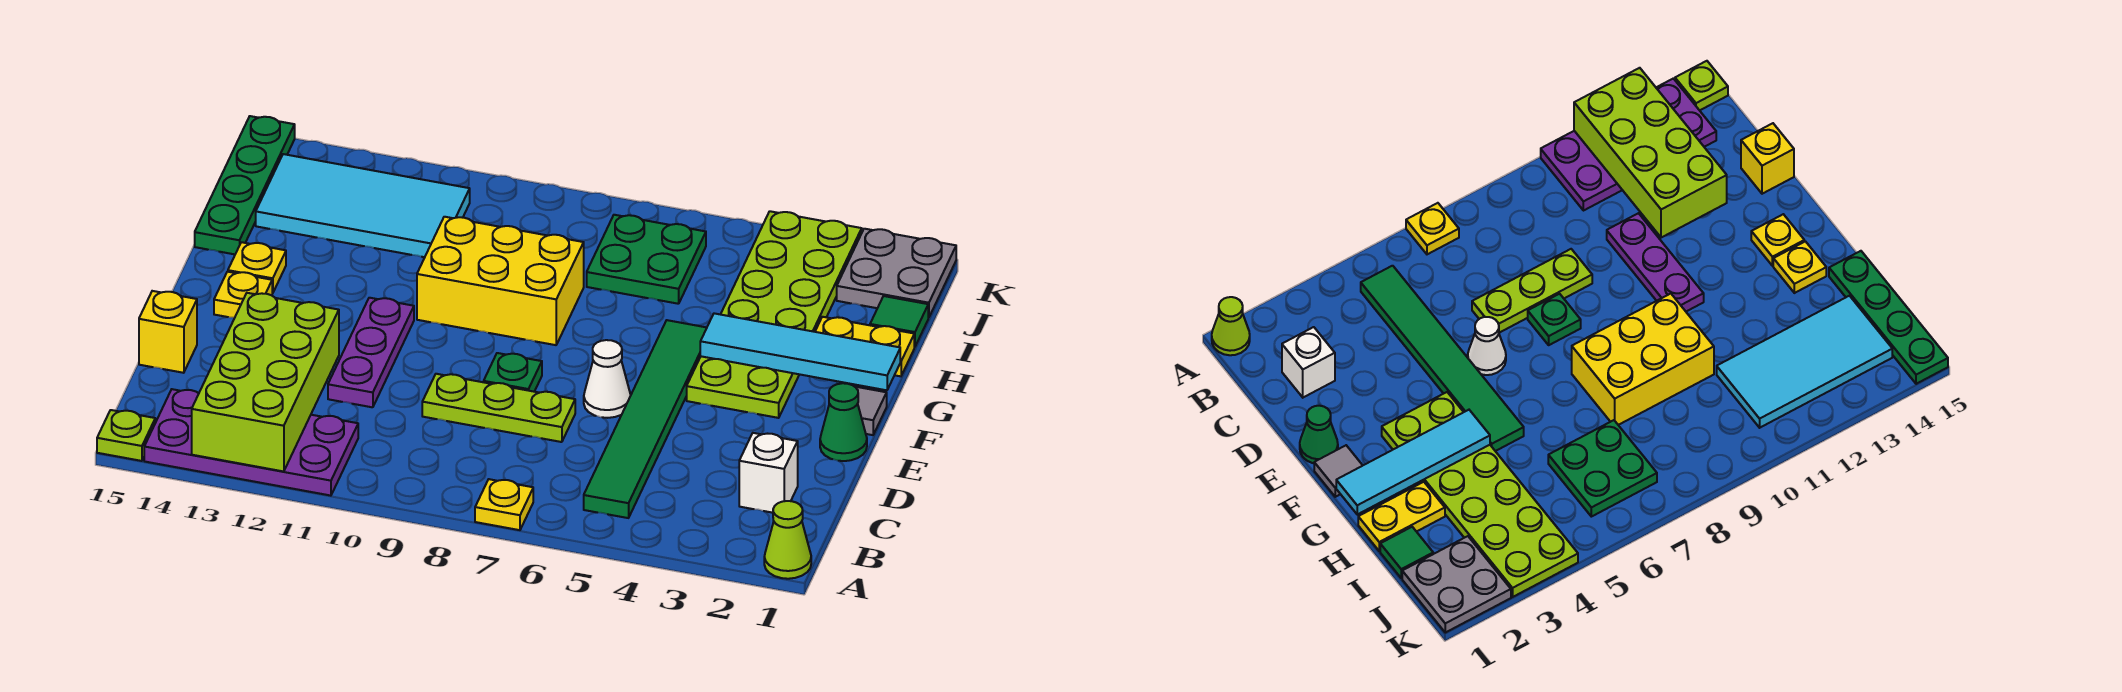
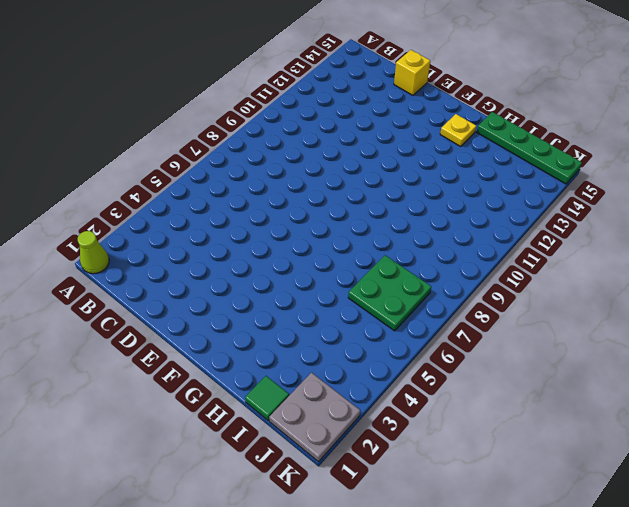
none -> yellow plate A7 level 1
none -> purple plate A11:B14 level 1
none -> lime plate A15 level 1

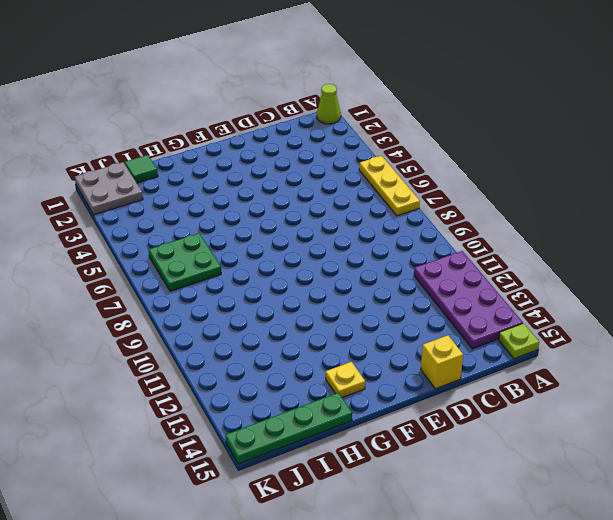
yellow plate A5:A7 level 1 -> yellow plate A7 level 1
none -> green tile B5:G5 level 1
none -> white brick C2 level 1
none -> lime plate D7:D9 level 1

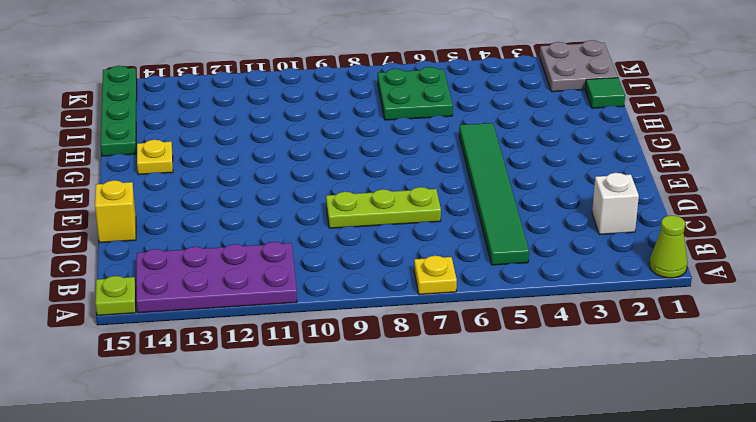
none -> purple plate D11:F11 level 1
none -> green cone E1 level 1
none -> white cone E6 level 1

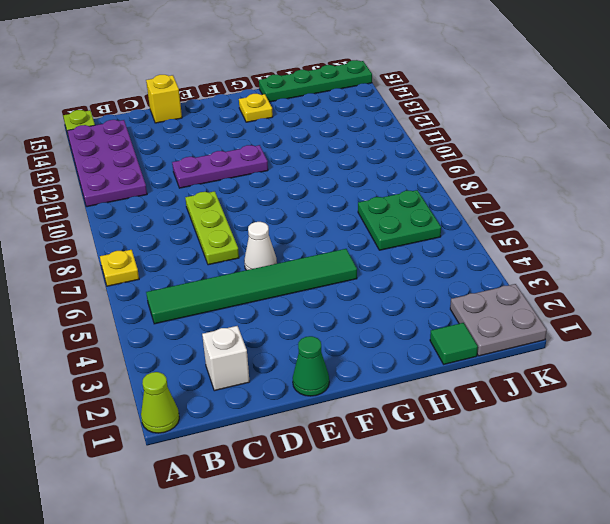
none -> green plate E8 level 1
none -> grey tile F1 level 1
none -> lime plate F3:K4 level 1

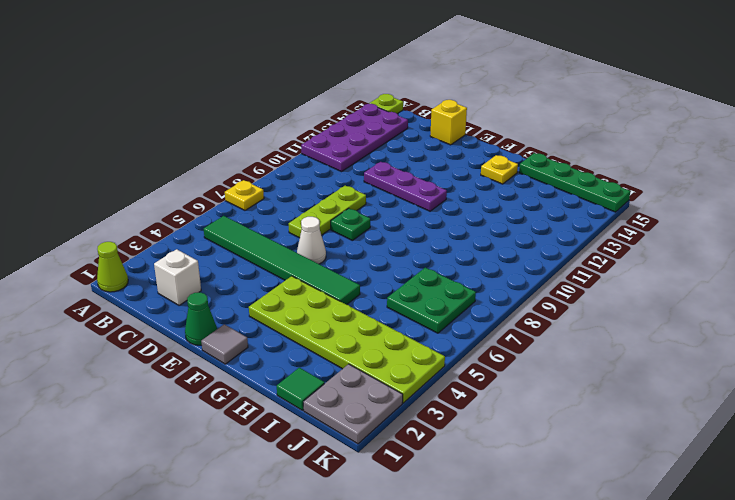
none -> yellow plate F14 level 1
none -> yellow brick G8:H10 level 1
none -> yellow plate H1:H2 level 1

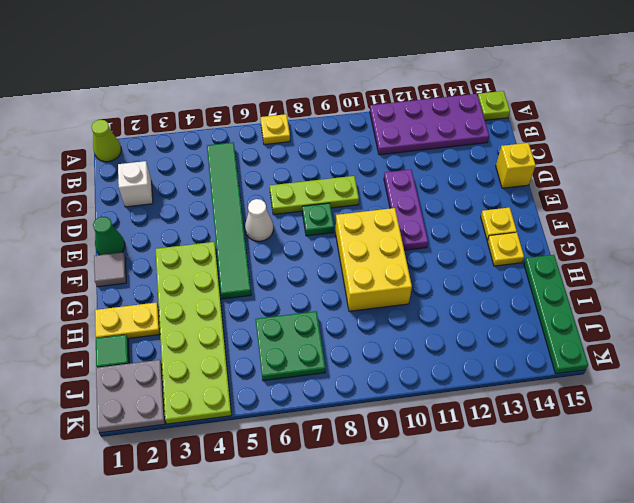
yellow brick F9:H10 level 1 -> yellow brick G8:H10 level 1
none -> cyan tile I11:J14 level 1
none -> lime brick A12:D13 level 2
none -> cyan tile G1:G4 level 2

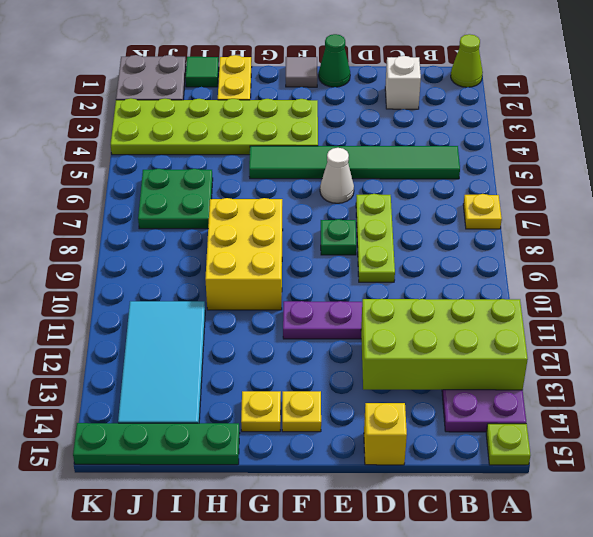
none -> cyan tile G1:G4 level 2

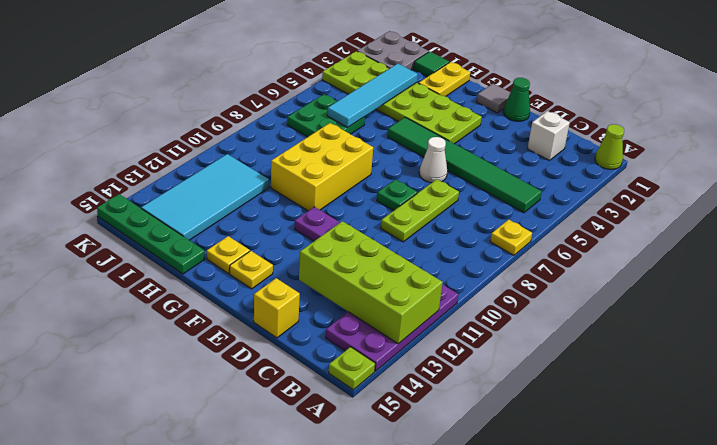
cyan tile I3:I6 level 2 -> cyan tile G1:G4 level 2

